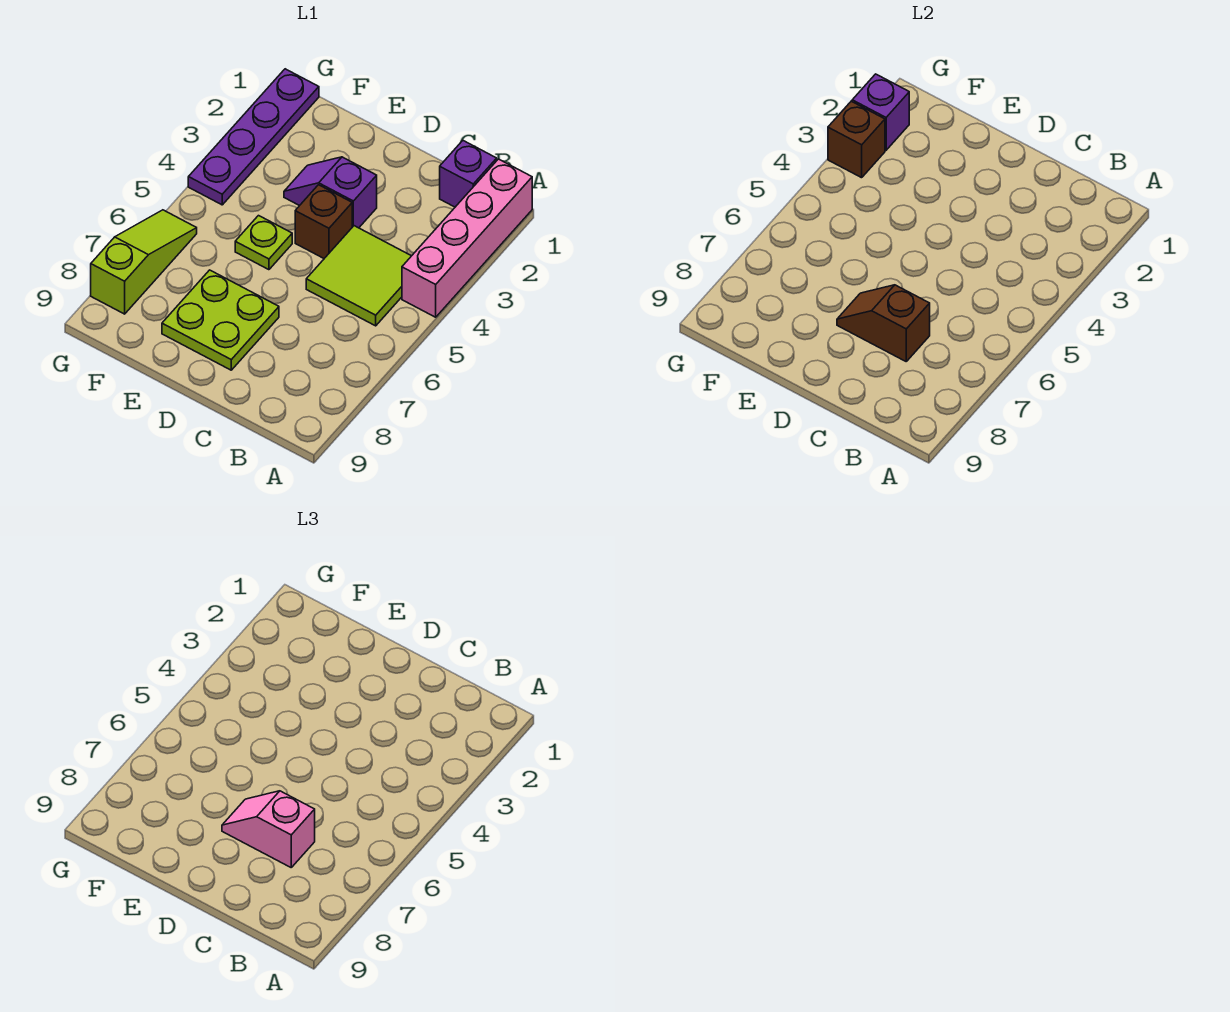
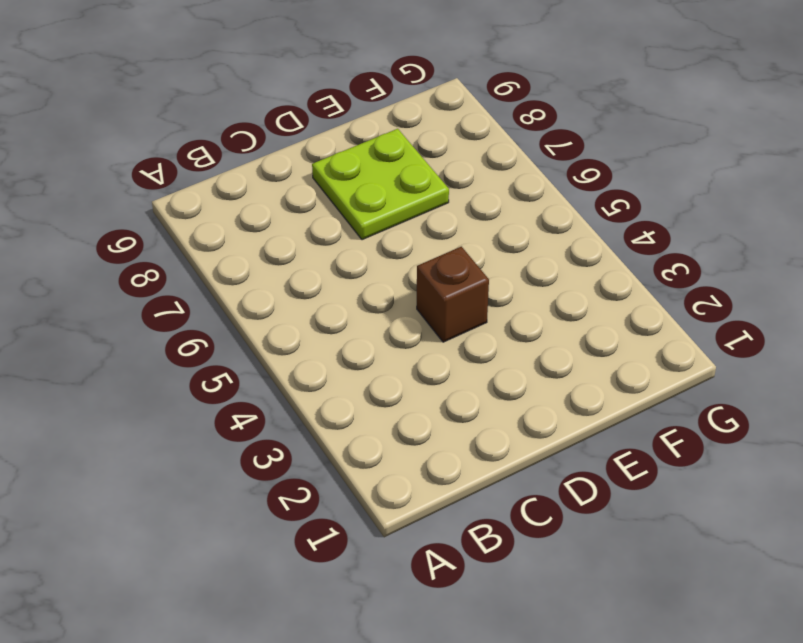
none -> pink brick A1:A4 level 1
none -> purple brick B1 level 1
none -> lime tile B4:C5 level 1

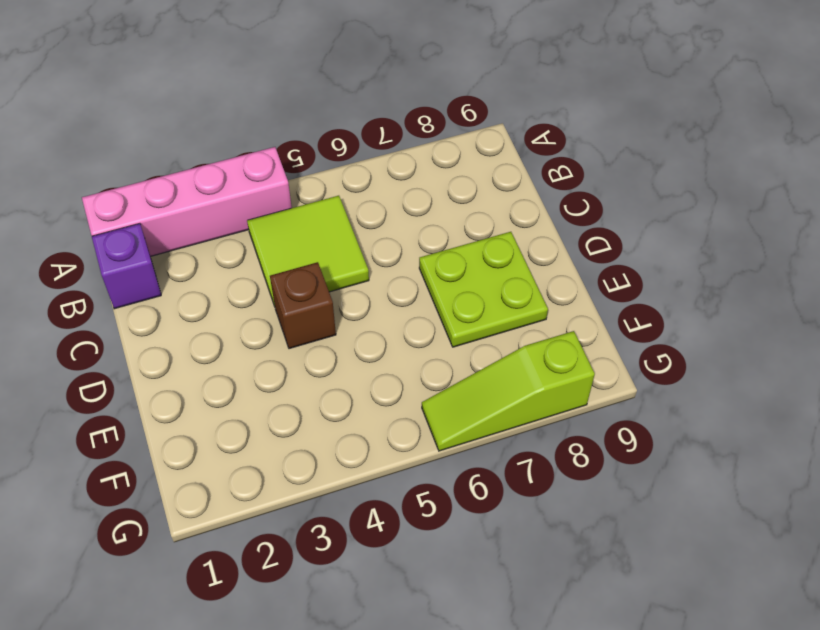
none -> purple slope D3:E3 level 1 top D
none -> lime plate E5 level 1
none -> purple plate G1:G4 level 1

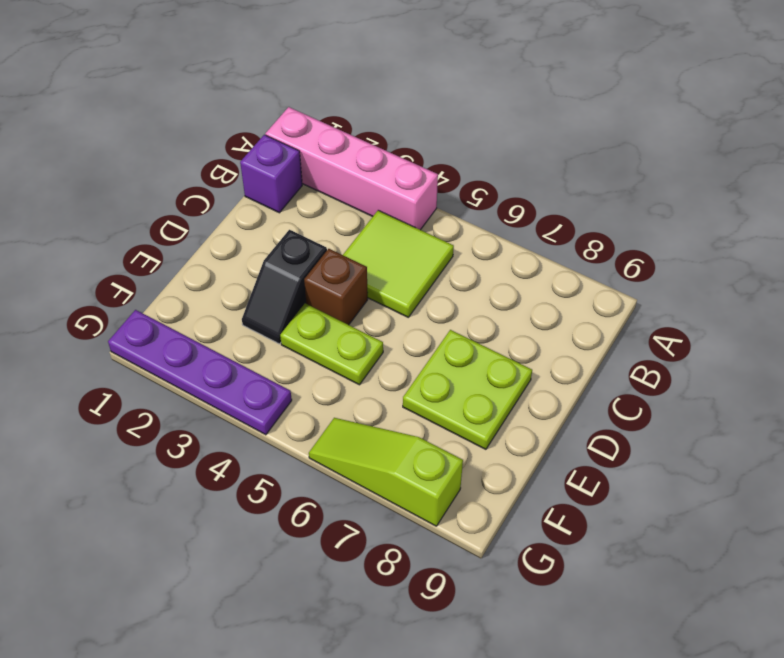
black slope D3:E3 level 1 top D -> purple slope D3:E3 level 1 top D
lime plate E4:E5 level 1 -> lime plate E5 level 1
none -> brown slope C7:D7 level 2 top C
none -> purple brick G2 level 2
none -> brown brick G3 level 2

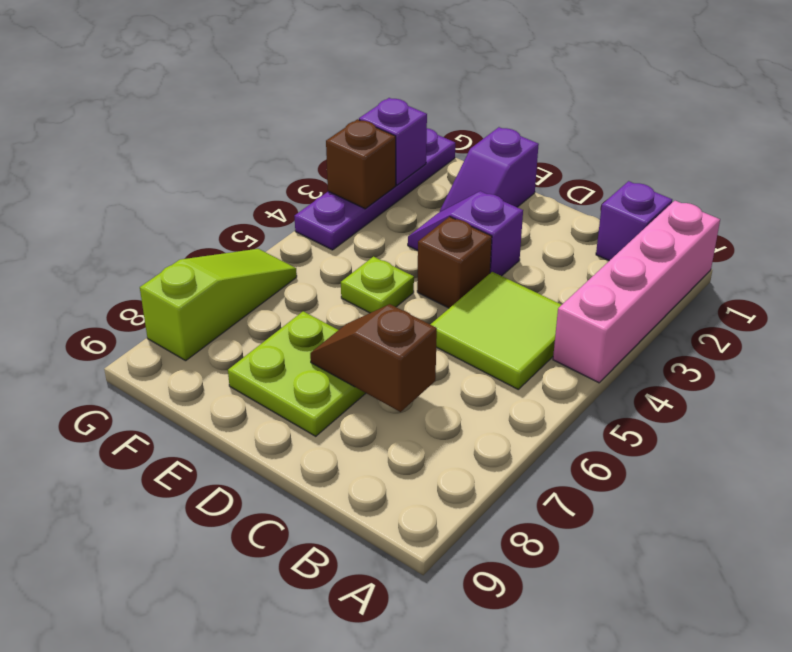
purple slope E1:E2 level 1 top 1 -> none
none -> pink slope C7:D7 level 3 top C

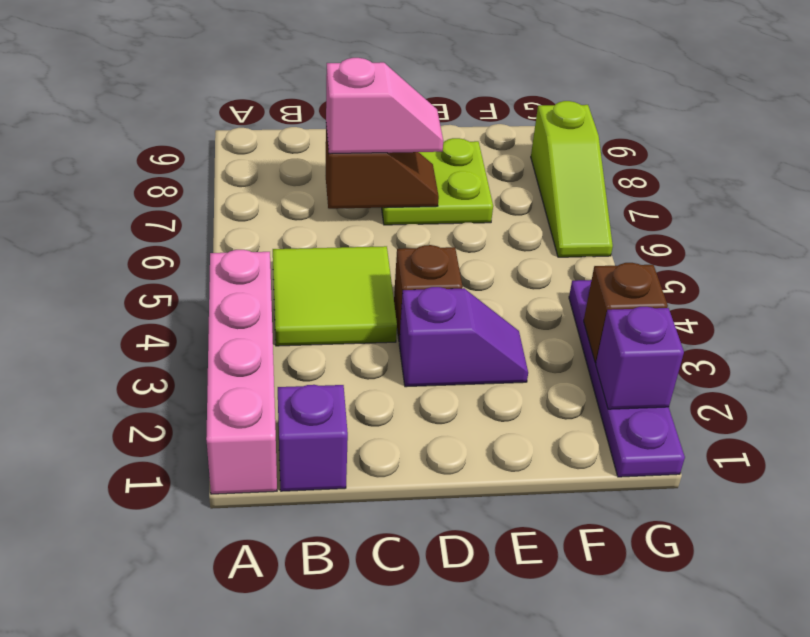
none -> lime plate E5 level 1

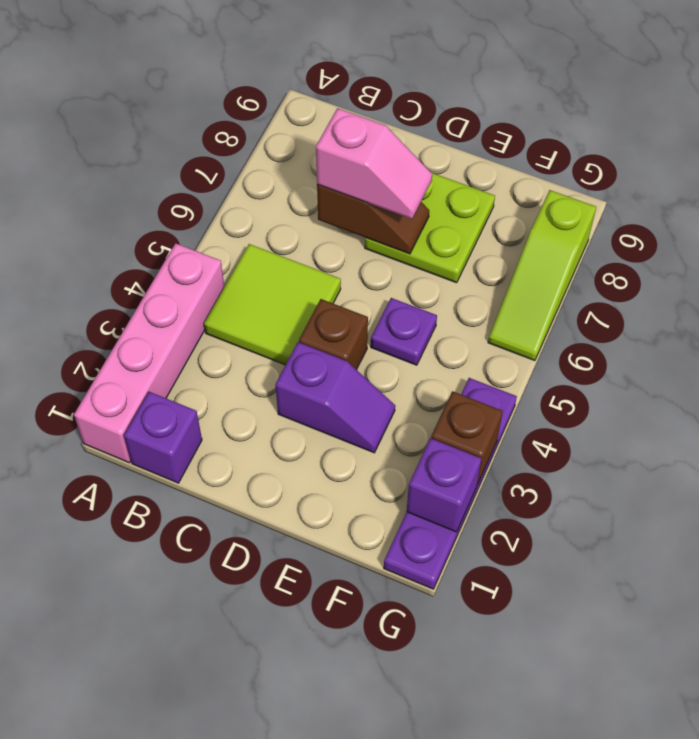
purple plate E5 level 1 -> lime plate E5 level 1

